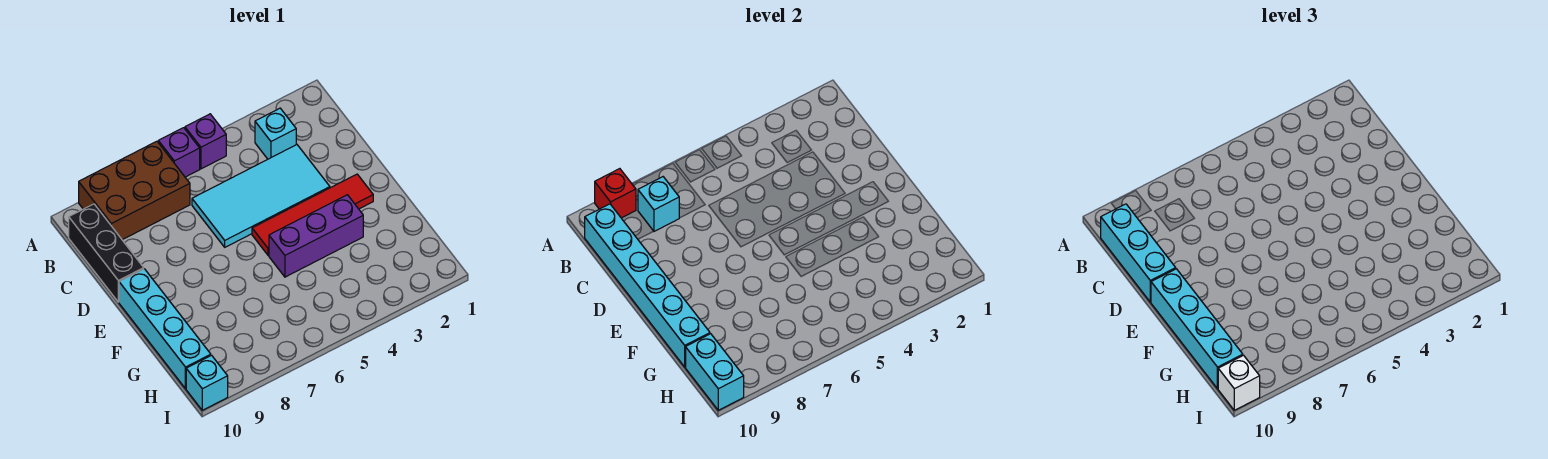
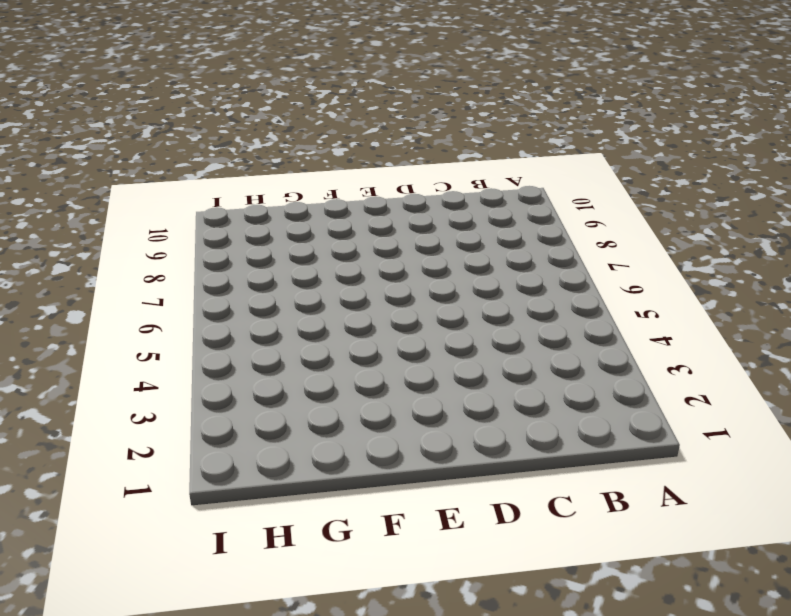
none -> purple brick A5 level 1
none -> purple brick A6 level 1
none -> brown brick A7:B9 level 1

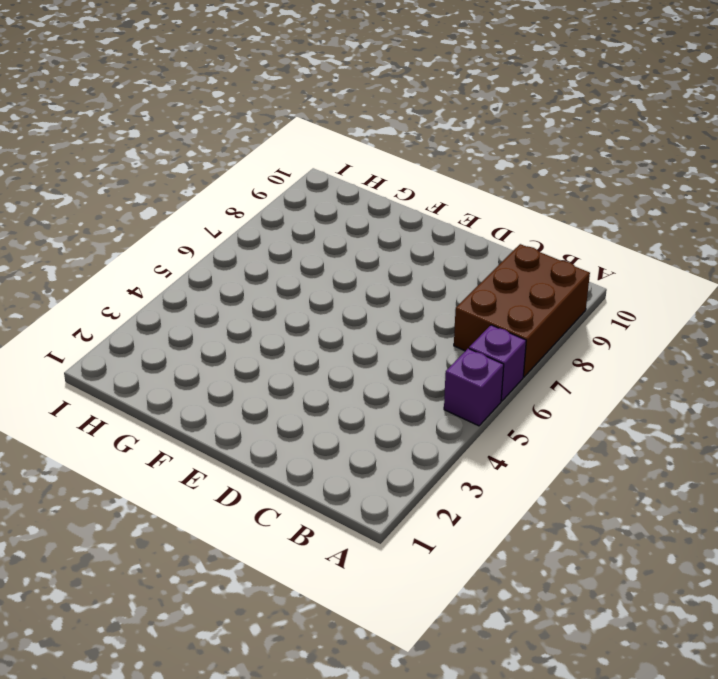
none -> cyan brick B3 level 1
none -> black brick B10:D10 level 1
none -> cyan tile C3:D6 level 1

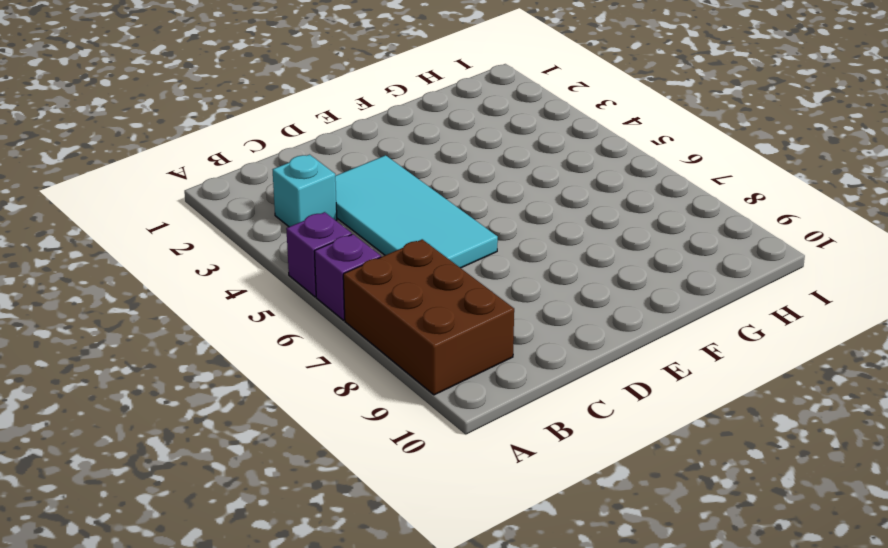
none -> black brick B10:D10 level 1
none -> red tile E2:E5 level 1
none -> cyan brick E10:H10 level 1

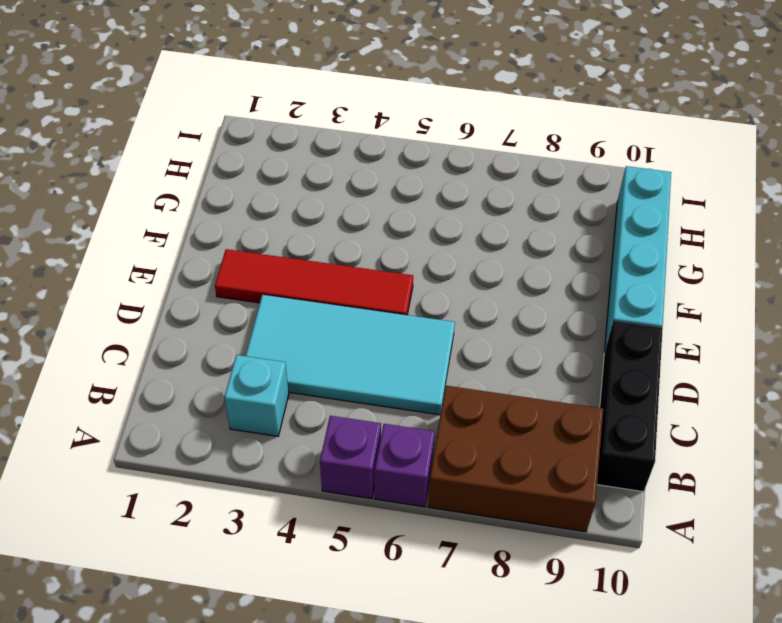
none -> purple brick F3:F5 level 1
none -> cyan brick I10 level 1
none -> red brick A9 level 2

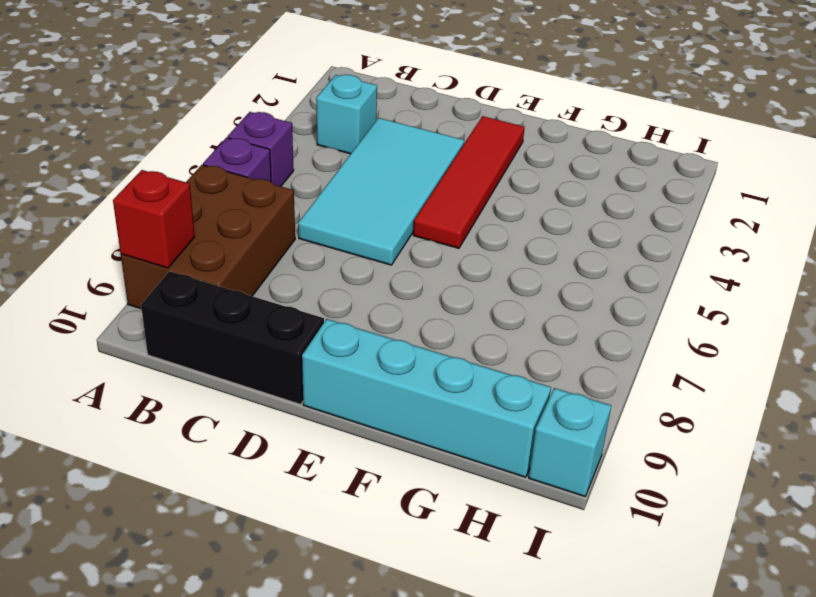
none -> purple brick F3:F5 level 1
none -> cyan brick B8 level 2
none -> cyan brick B10:G10 level 2

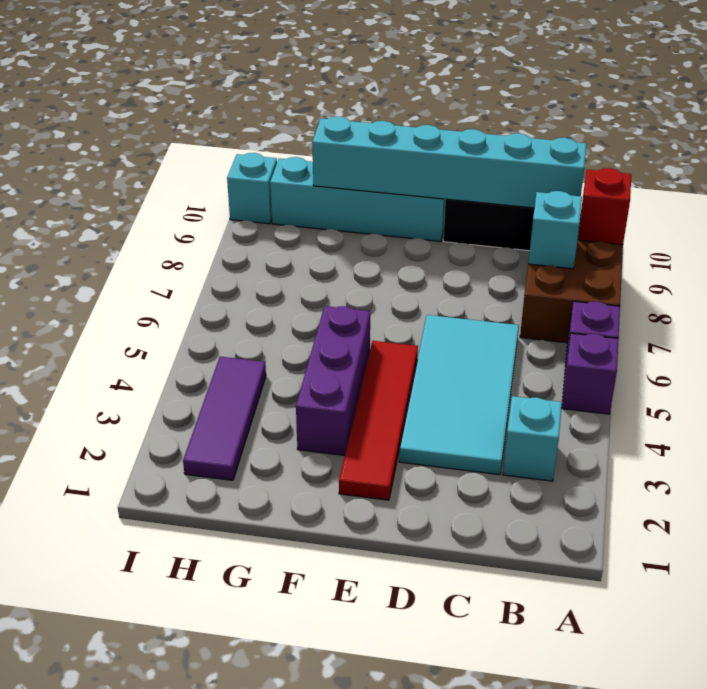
purple tile H2:H4 level 1 -> none
none -> cyan brick H10:I10 level 2
none -> cyan brick B10:D10 level 3
none -> cyan brick E10:H10 level 3

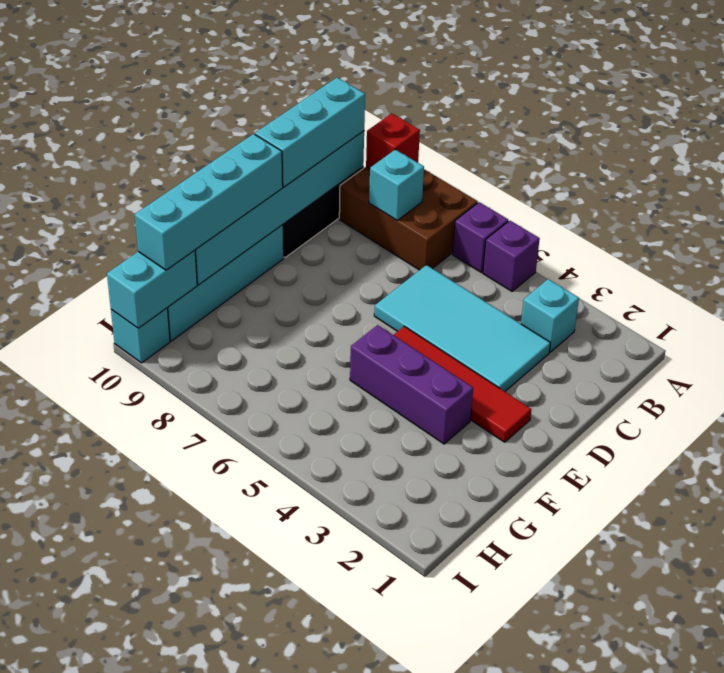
none -> white brick I10 level 3

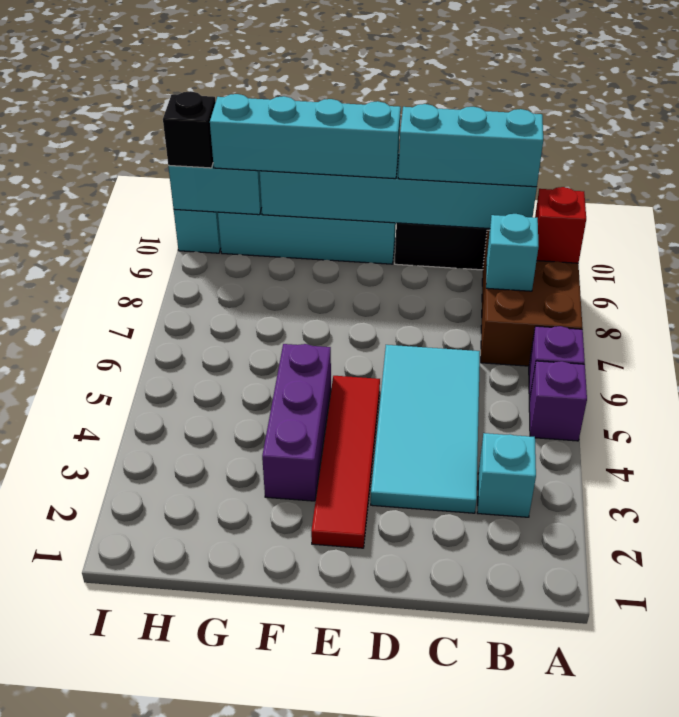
black brick I10 level 3 -> white brick I10 level 3

